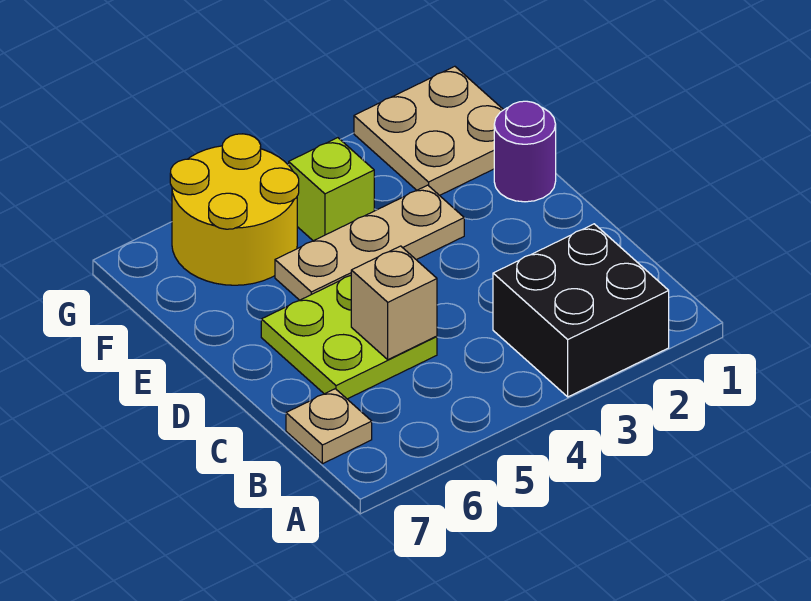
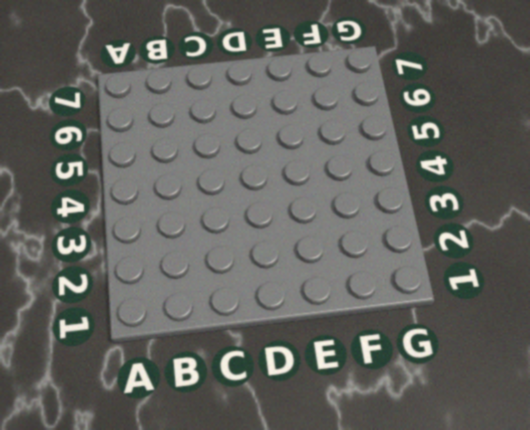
none -> black brick A2:B3 level 1
none -> tan plate B7 level 1

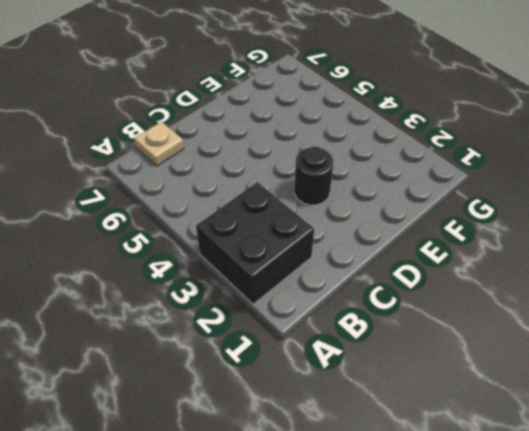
black round brick D3 level 1 -> none
none -> lime plate C5:D6 level 1
none -> purple round brick E1 level 1

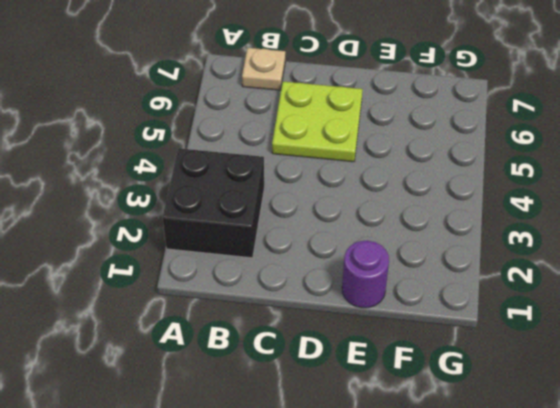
none -> tan plate E3:E5 level 1
none -> tan plate F1:G2 level 1

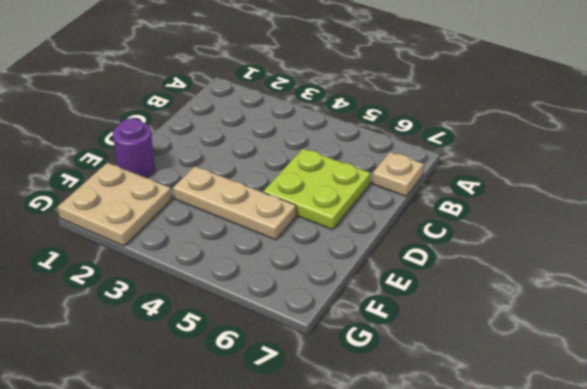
none -> black brick A2:B3 level 1
none -> lime brick F4 level 1

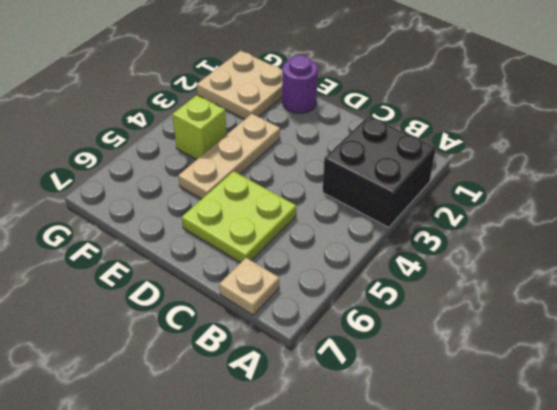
none -> yellow round brick F5:G6 level 1
none -> tan brick C5 level 2

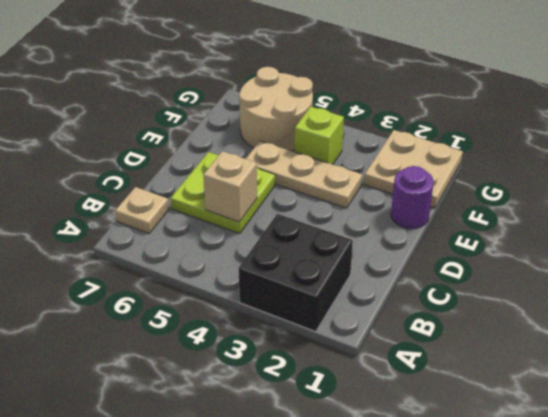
tan round brick F5:G6 level 1 -> yellow round brick F5:G6 level 1

